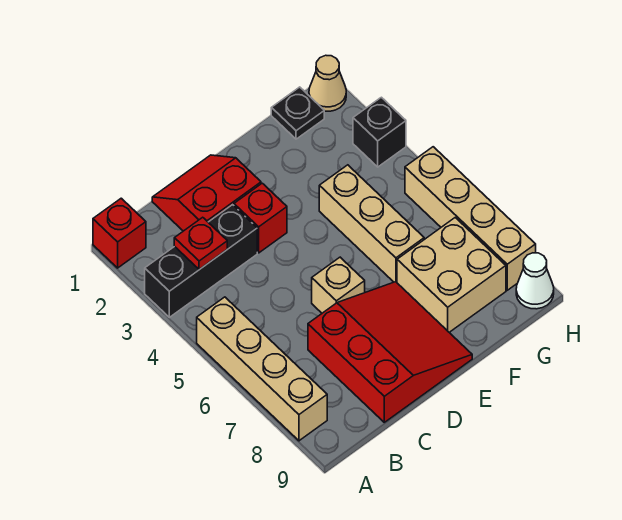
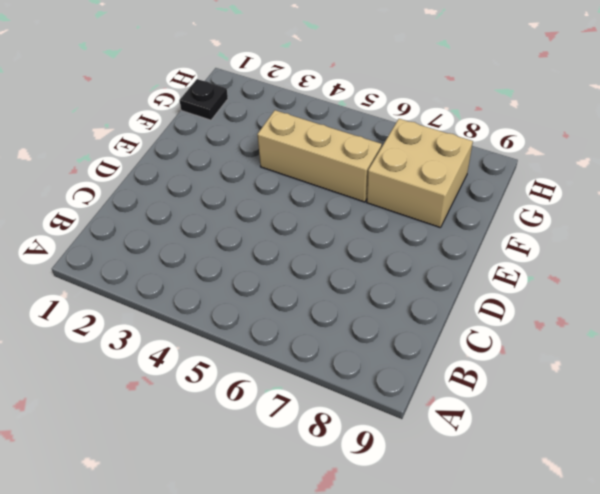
none -> red brick A1 level 1
none -> black brick A3:C3 level 1
none -> tan brick A5:A8 level 1

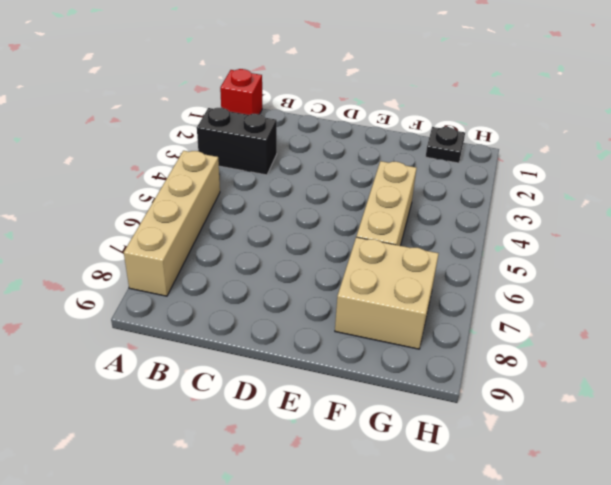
black brick A3:B3 level 1 -> black brick A3:C3 level 1
none -> red slope C1:D2 level 1 top 2
none -> red slope C7:E9 level 1 top C
none -> red brick D3 level 1

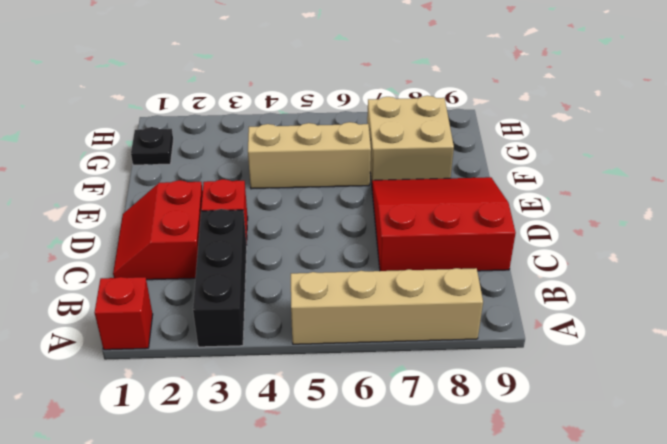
none -> tan brick D6 level 1
none -> tan cone H1 level 1
none -> black brick H3 level 1

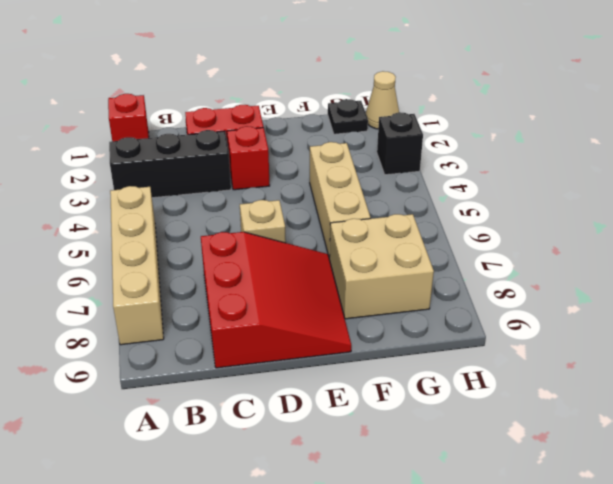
none -> tan brick H5:H8 level 1
none -> white cone H9 level 1
none -> red plate B3 level 2

